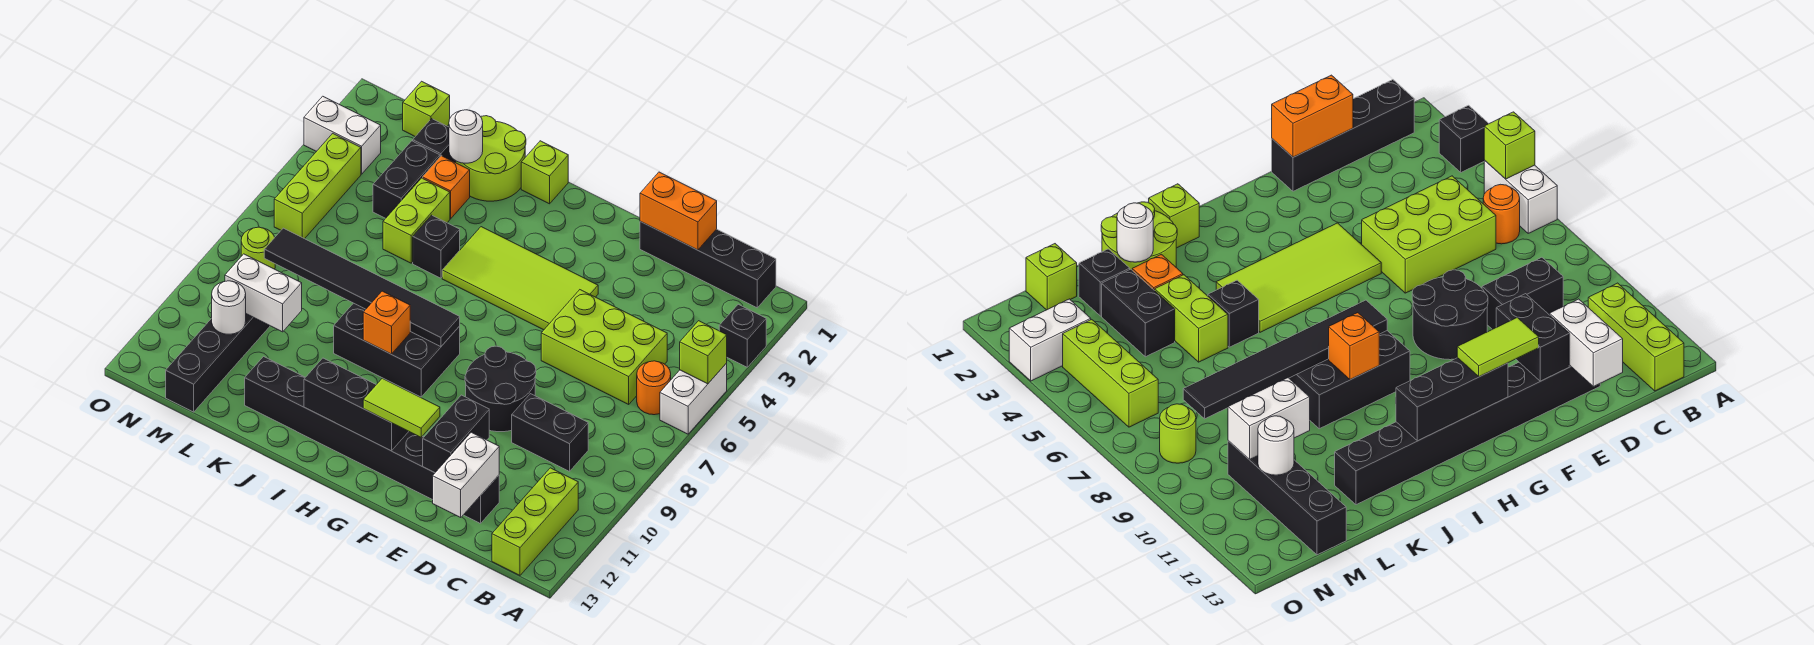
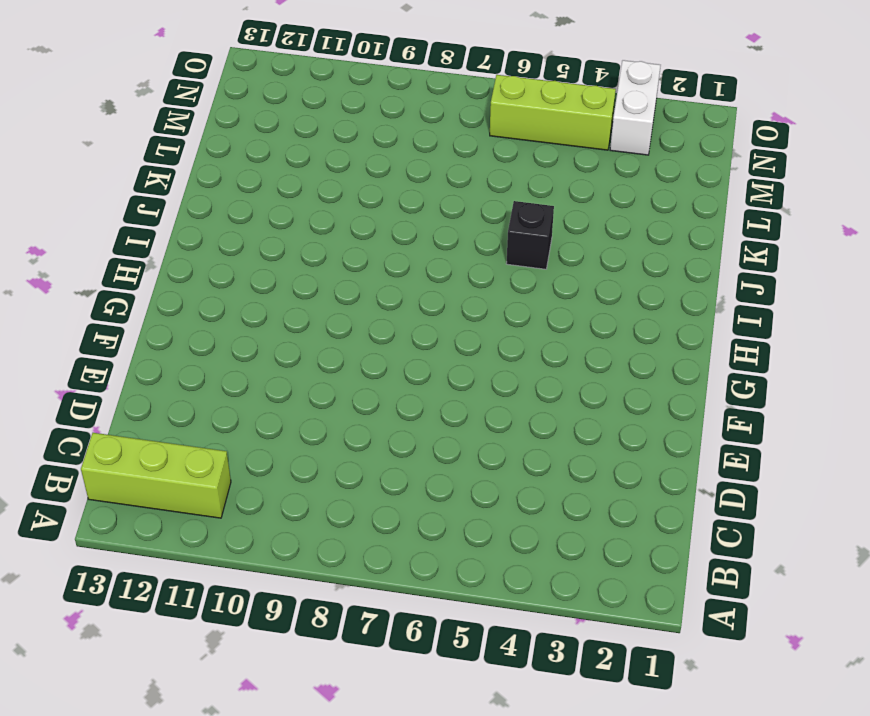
none -> black brick A3 level 1
none -> white brick A5:A6 level 1
none -> black brick B1:E1 level 1
none -> orange round brick B6 level 1

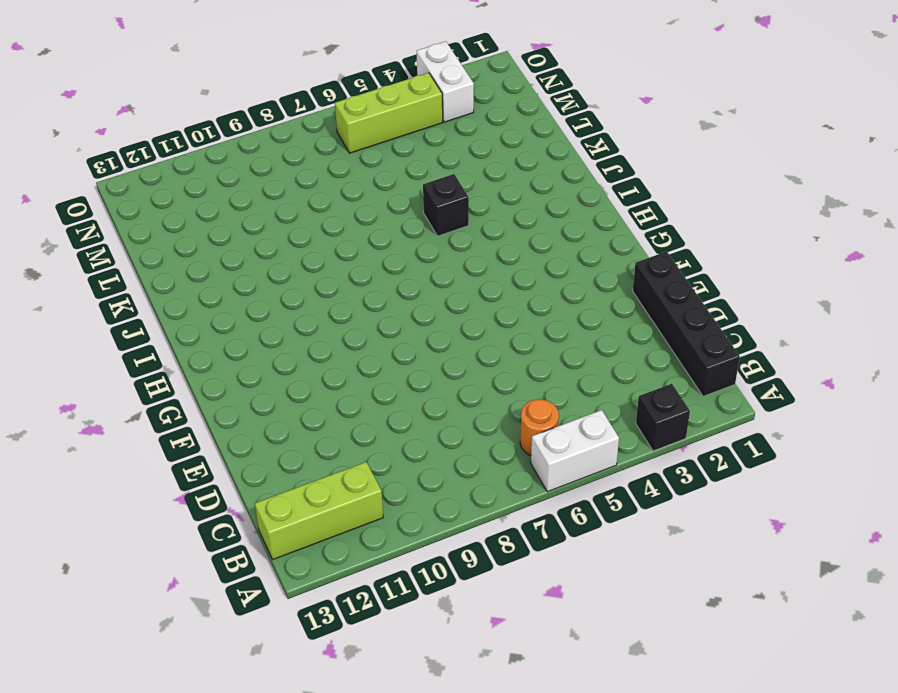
none -> lime brick C5:E6 level 1
none -> black brick C9:D9 level 1
none -> black brick D12:K12 level 1
none -> black round brick E8:F9 level 1

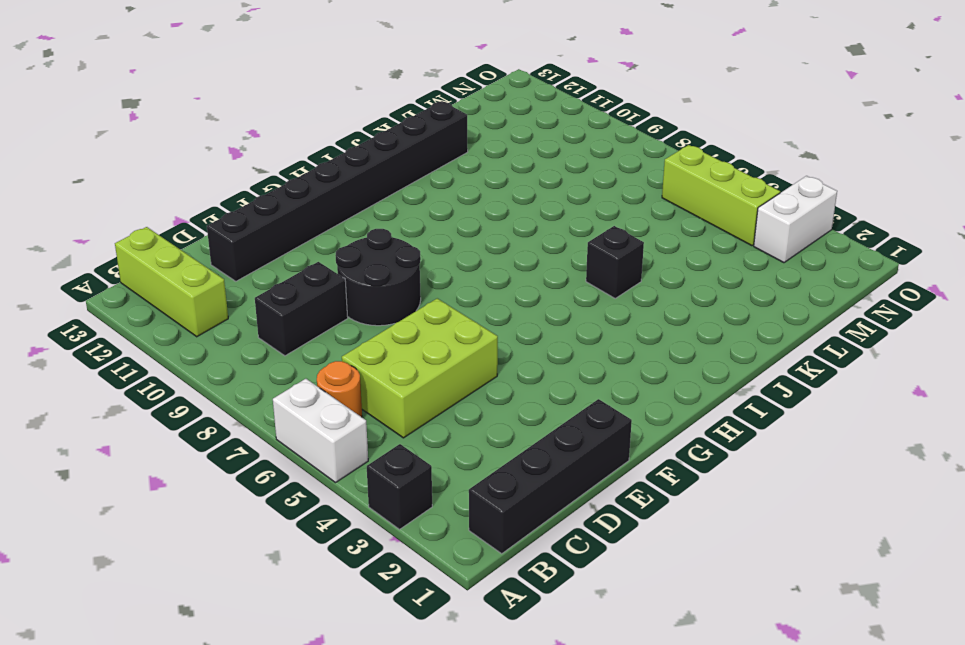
none -> lime tile F4:I5 level 1
none -> black brick H8:J9 level 1
none -> lime brick I1 level 1
none -> lime round brick J1:K2 level 1

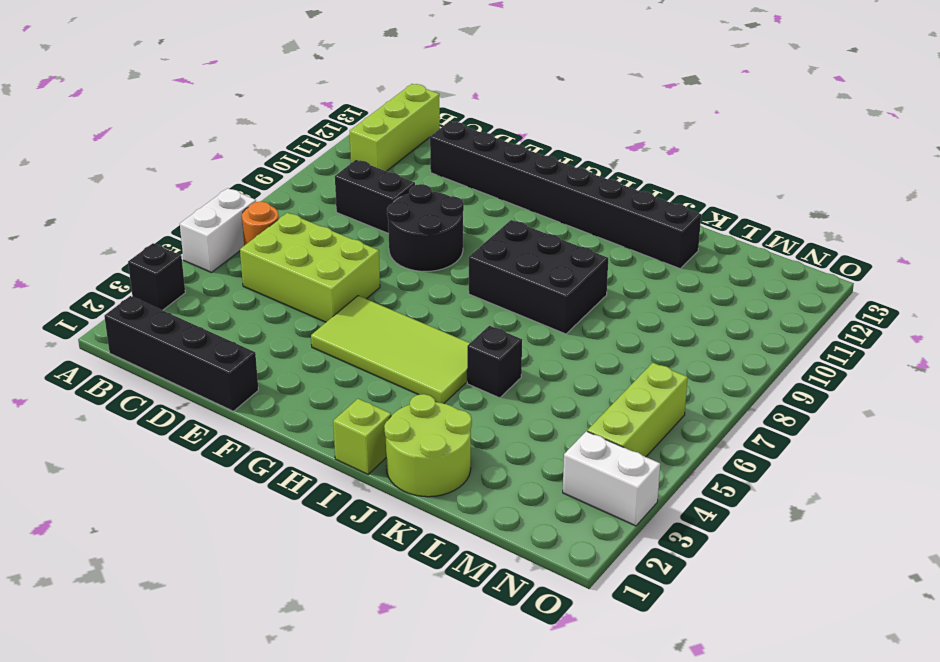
none -> orange brick K3 level 1
none -> lime brick K4:K5 level 1
none -> black brick L2 level 1
none -> black brick L3:L4 level 1

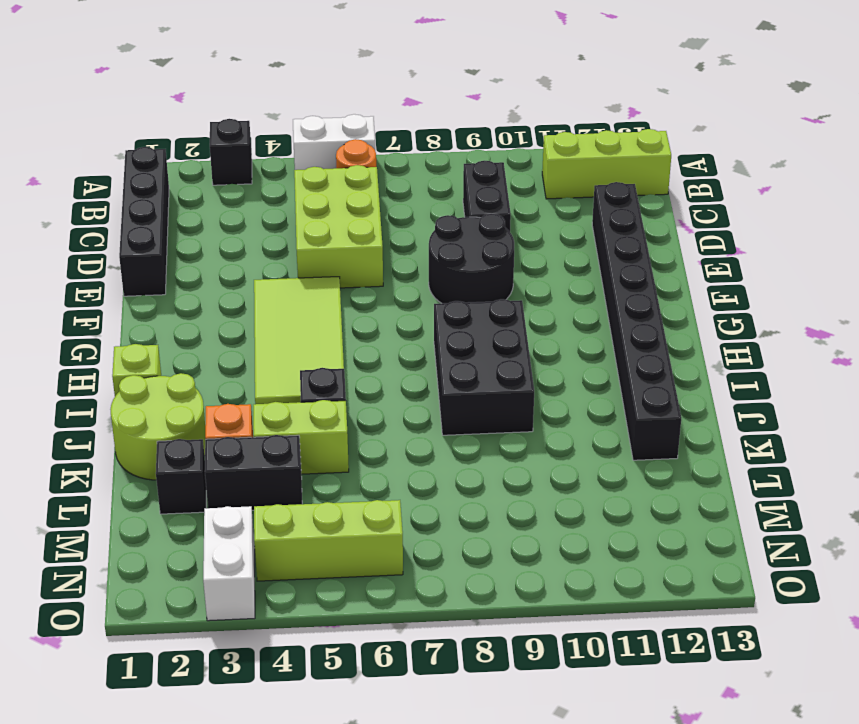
none -> lime brick M1 level 1
none -> black brick M10:M13 level 1
none -> lime round brick N8 level 1
none -> lime brick A5 level 2

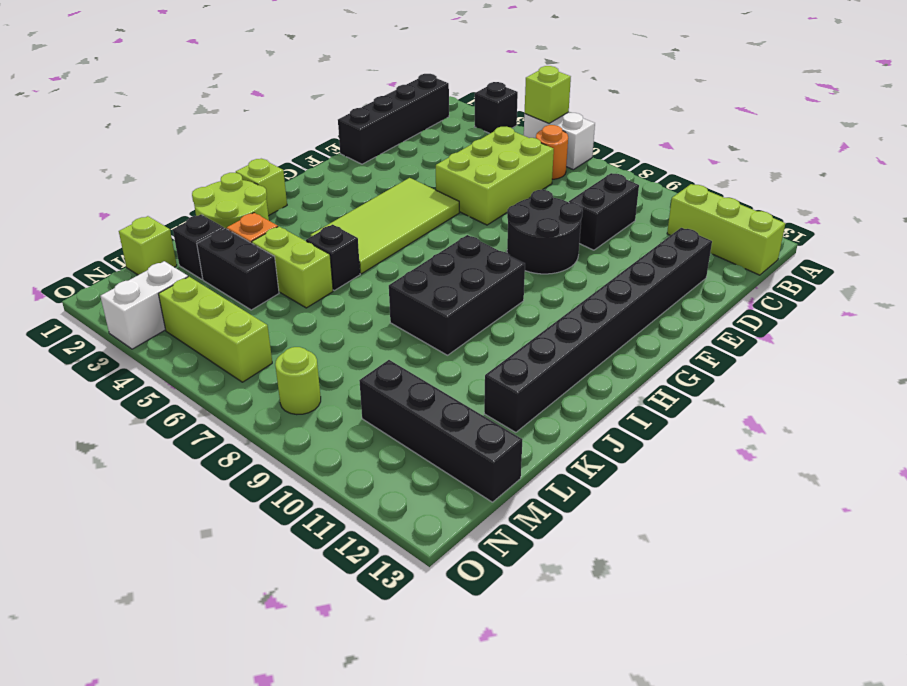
none -> orange brick D1:E1 level 2
none -> white brick D12:D13 level 2
none -> black brick E11:E12 level 2
none -> black brick G12:I12 level 2

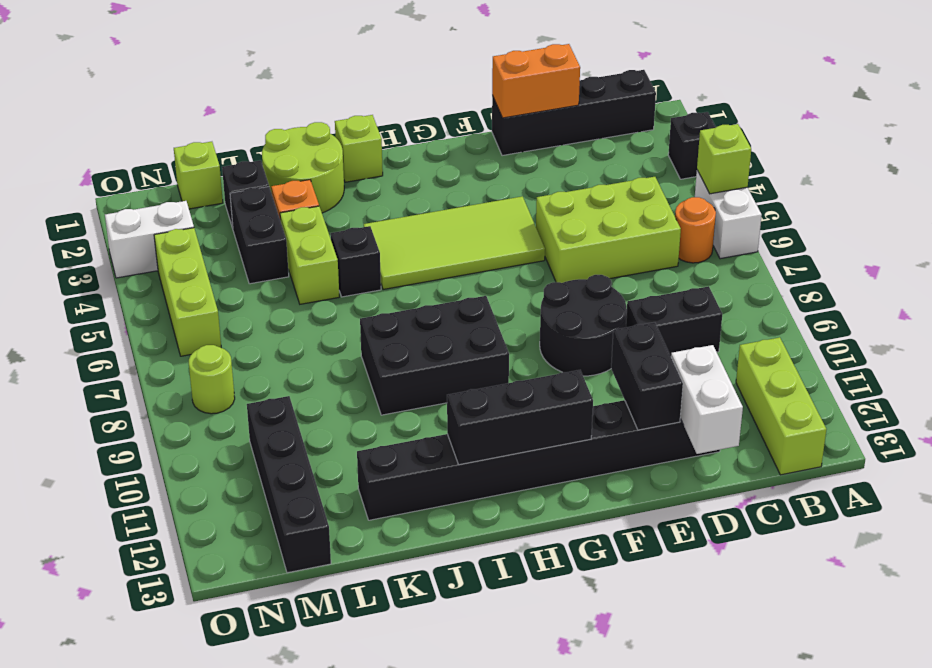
none -> black tile H8:M8 level 2
none -> orange brick I9 level 2
none -> white round brick K2 level 2
none -> white brick L10:M10 level 2

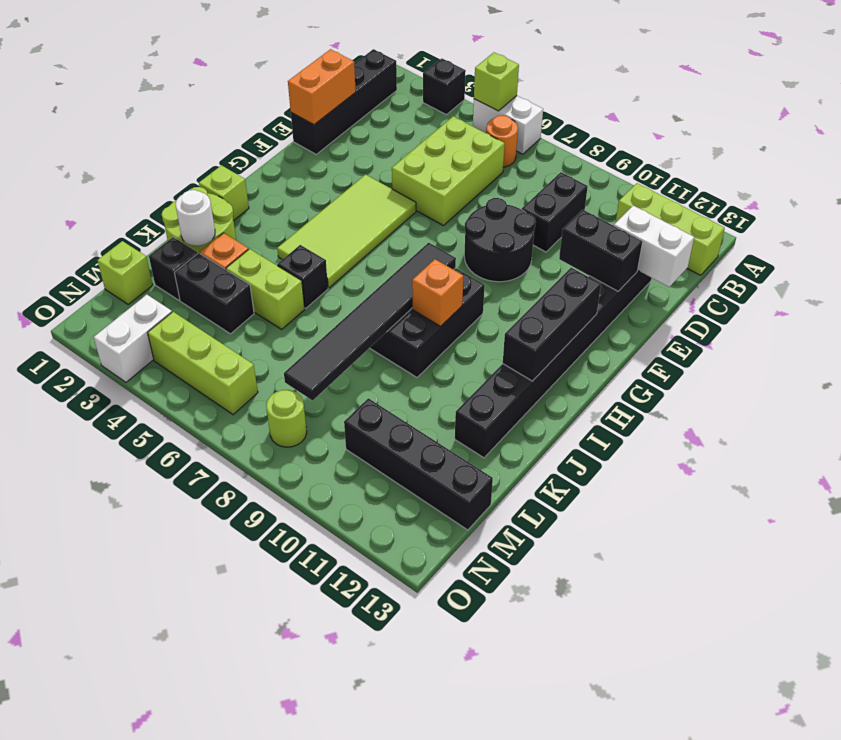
none -> white brick L10:M10 level 2
none -> white round brick M11 level 2
none -> lime tile F12:G12 level 3

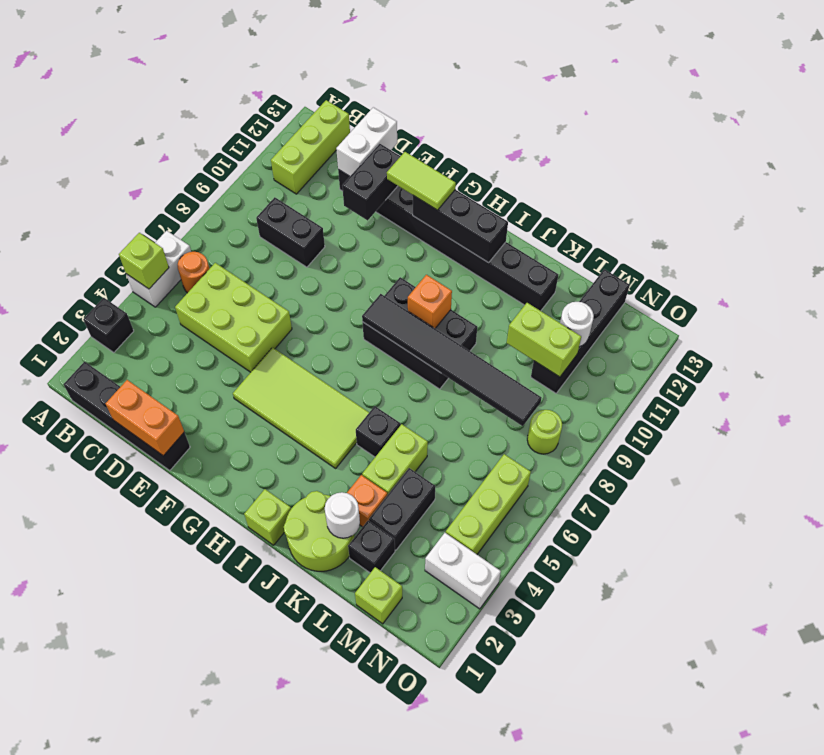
lime brick L10:M10 level 2 -> white brick L10:M10 level 2
none -> black round brick E8:F9 level 1

